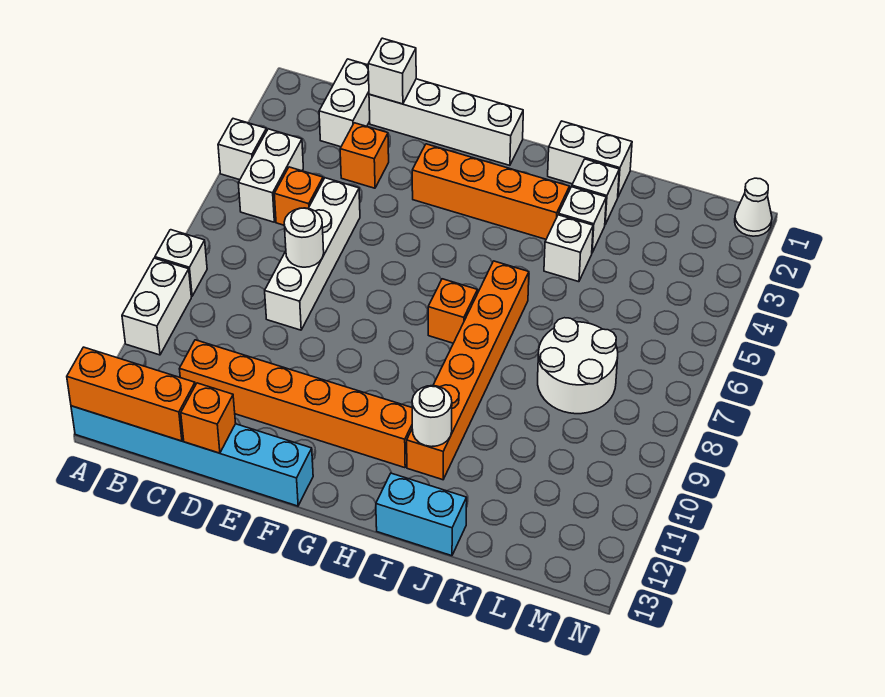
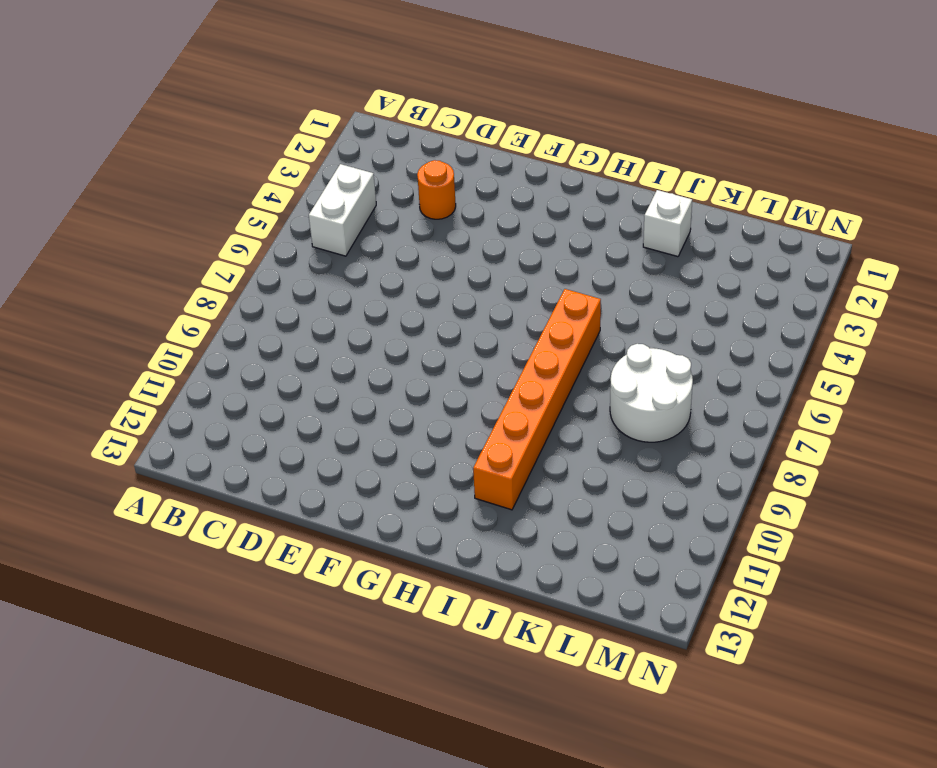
orange round brick D3 level 1 -> orange brick D3 level 1
none -> white brick A4 level 1
none -> white brick A8 level 1
none -> white brick A9:A10 level 1

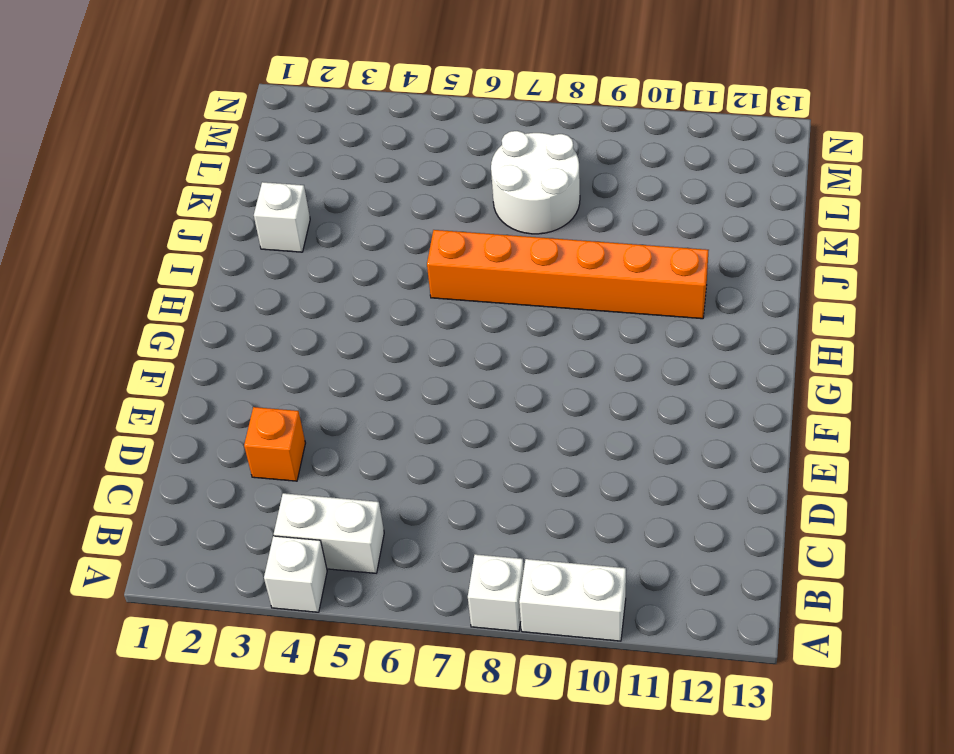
none -> cyan brick A13:F13 level 1
none -> white brick C1:C2 level 1
none -> orange brick C5 level 1

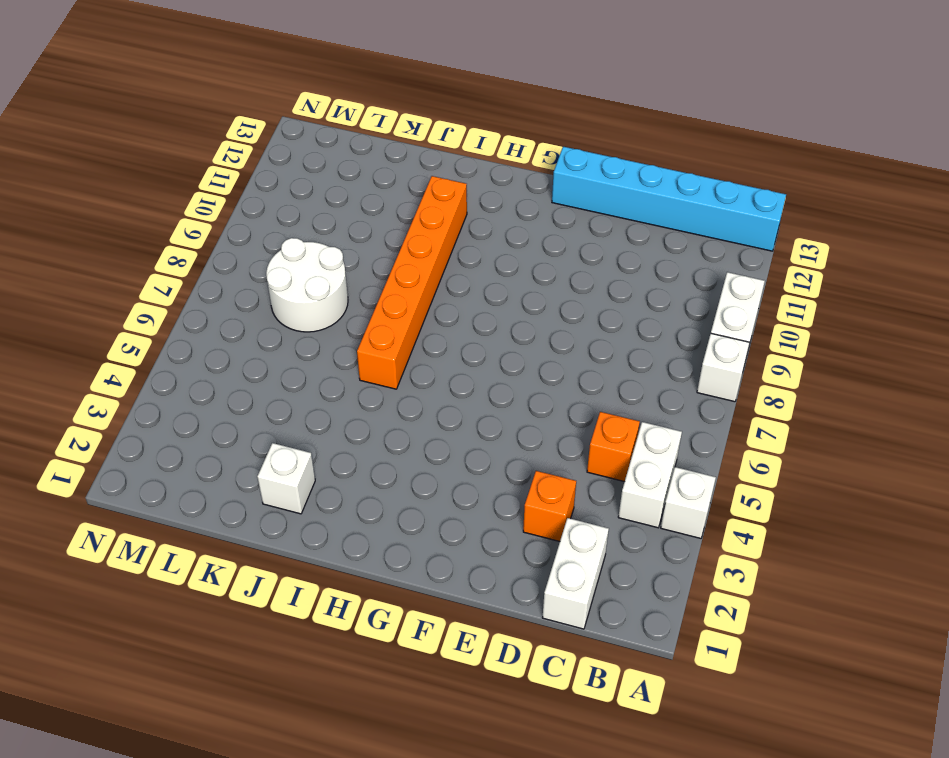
none -> orange brick C11:H11 level 1
none -> white brick D1:G1 level 1
none -> white brick D5:D8 level 1

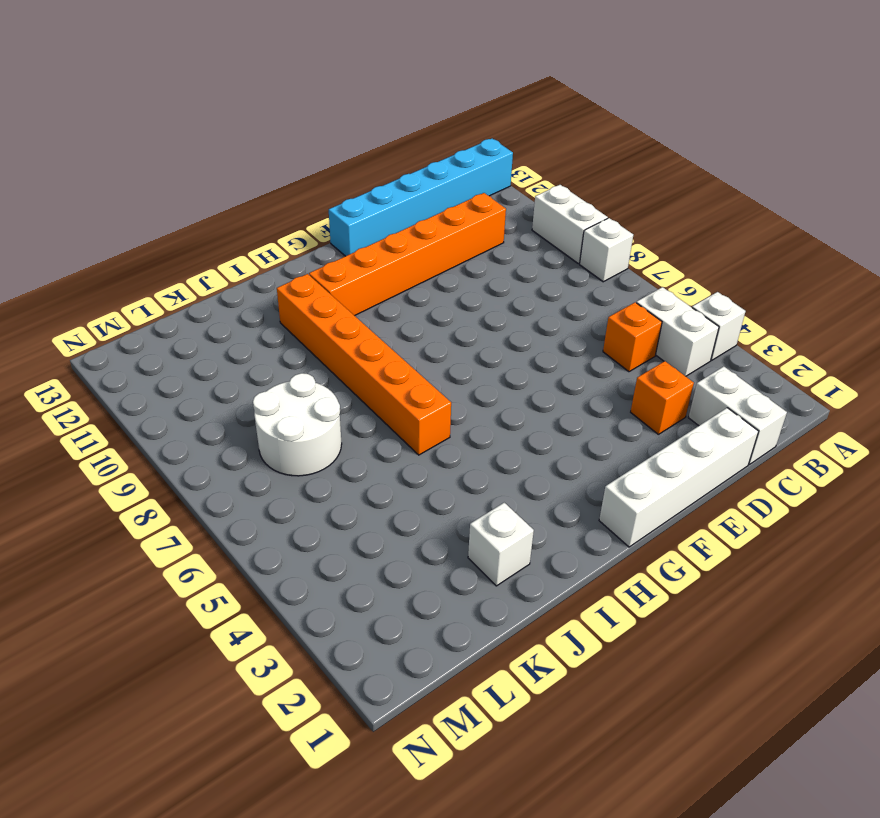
none -> white brick D5:D8 level 1
none -> orange brick F3:I3 level 1
none -> orange brick H7 level 1

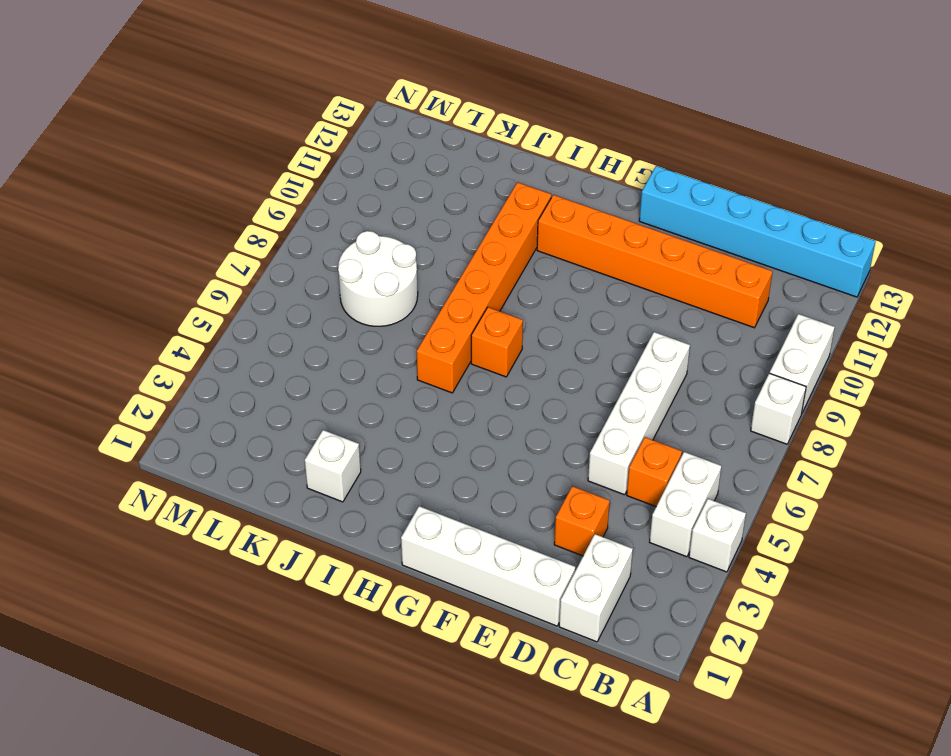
none -> orange brick F3:I3 level 1
none -> white brick I1:J1 level 1
none -> cyan brick I13:J13 level 1

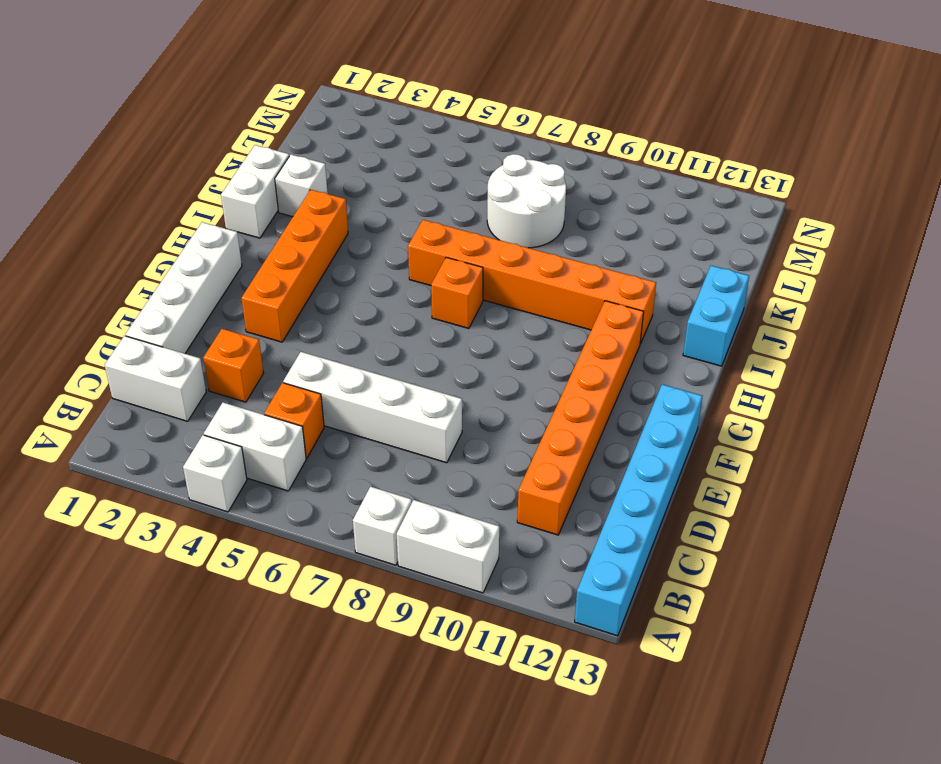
none -> white brick J3 level 1
none -> white brick J4 level 1
none -> white cone N1 level 1

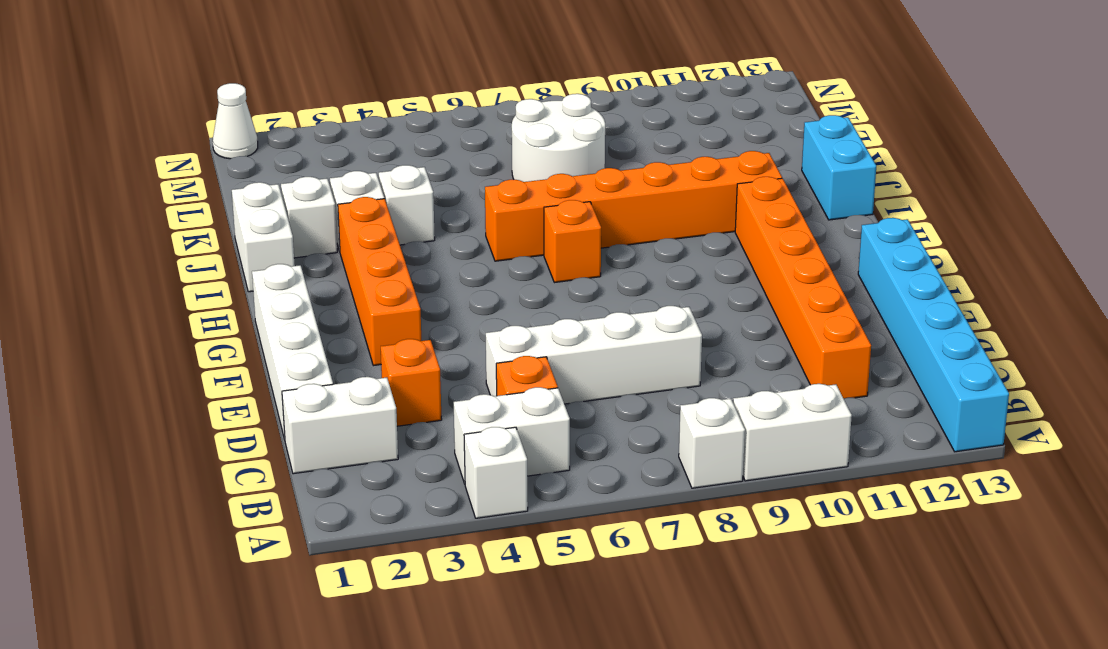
none -> orange brick A13:C13 level 2
none -> white brick D1 level 2
none -> white round brick D7 level 2

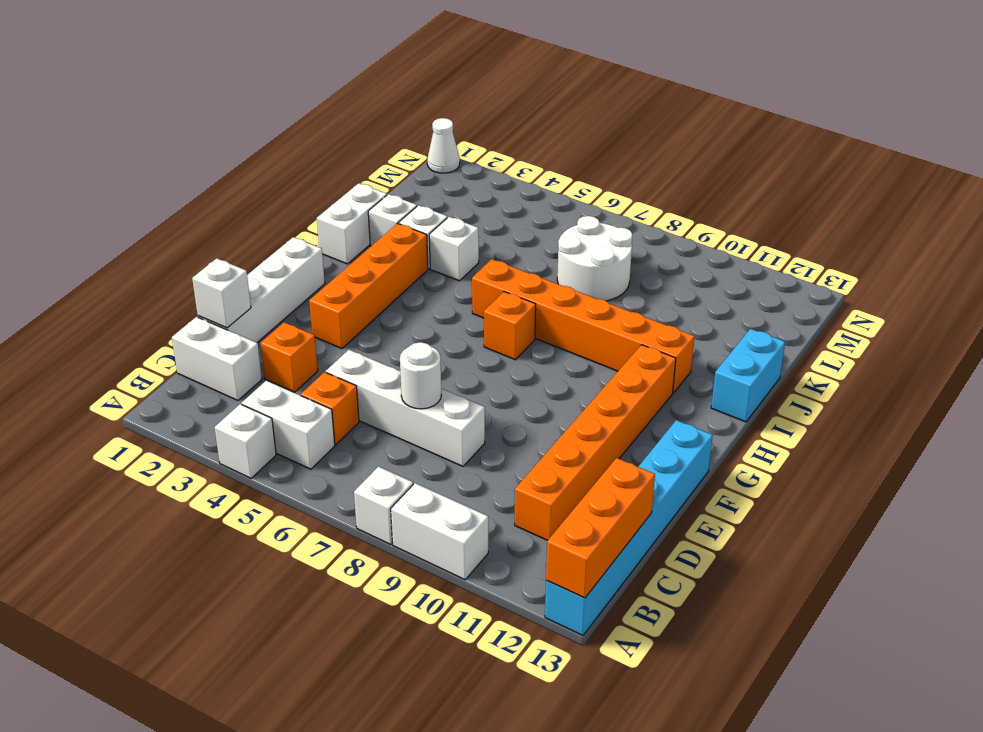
none -> orange brick D13 level 2
none -> white round brick I11 level 2

